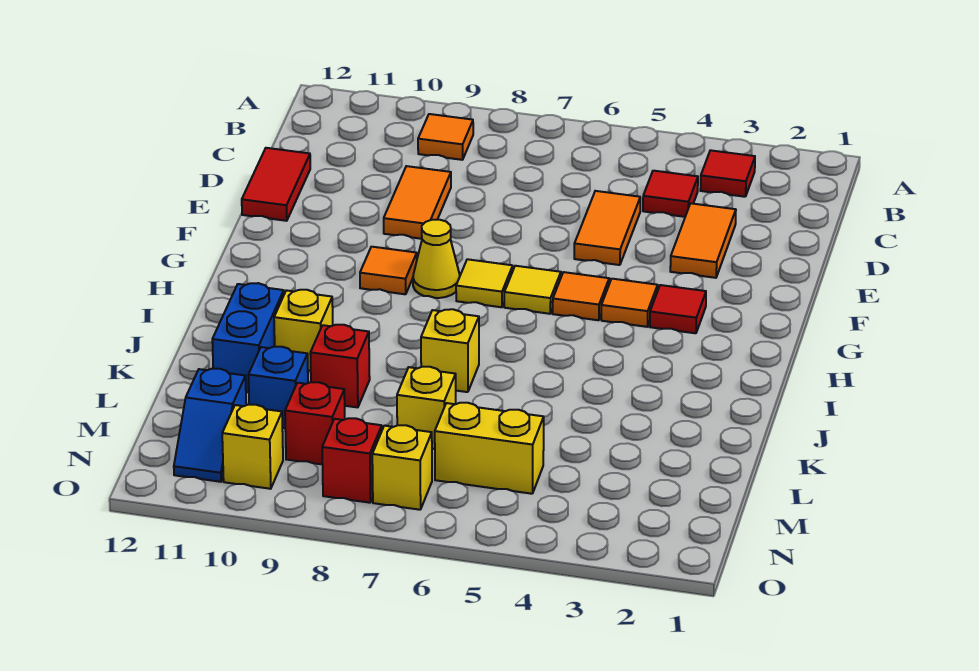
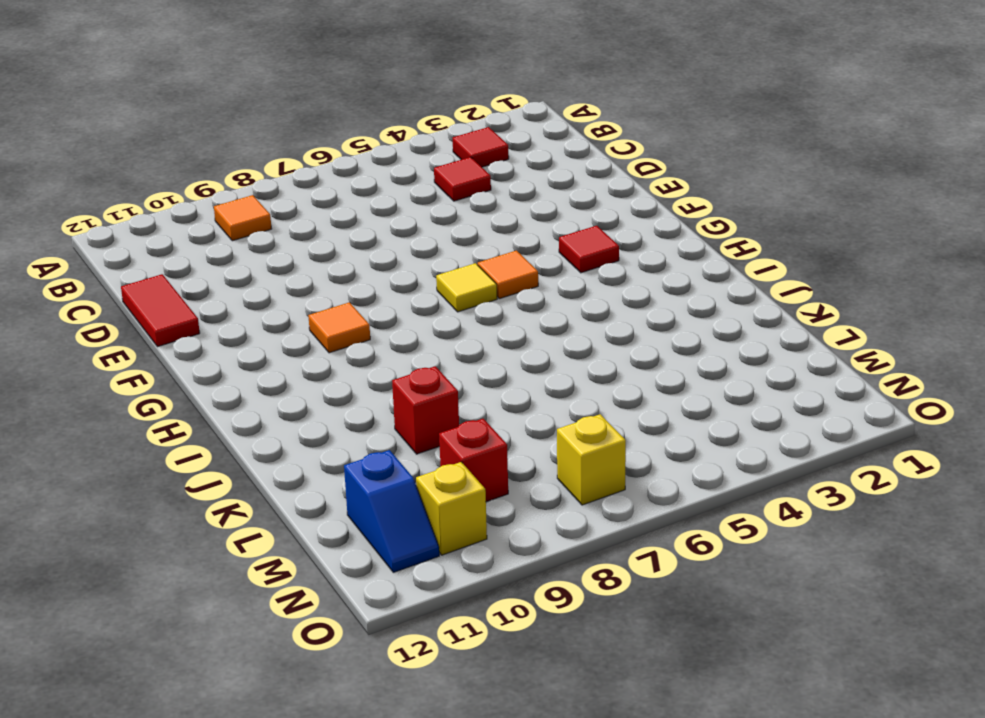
none -> orange tile D3:E3 level 1
none -> orange tile D5:E5 level 1
none -> orange tile D9:E9 level 1

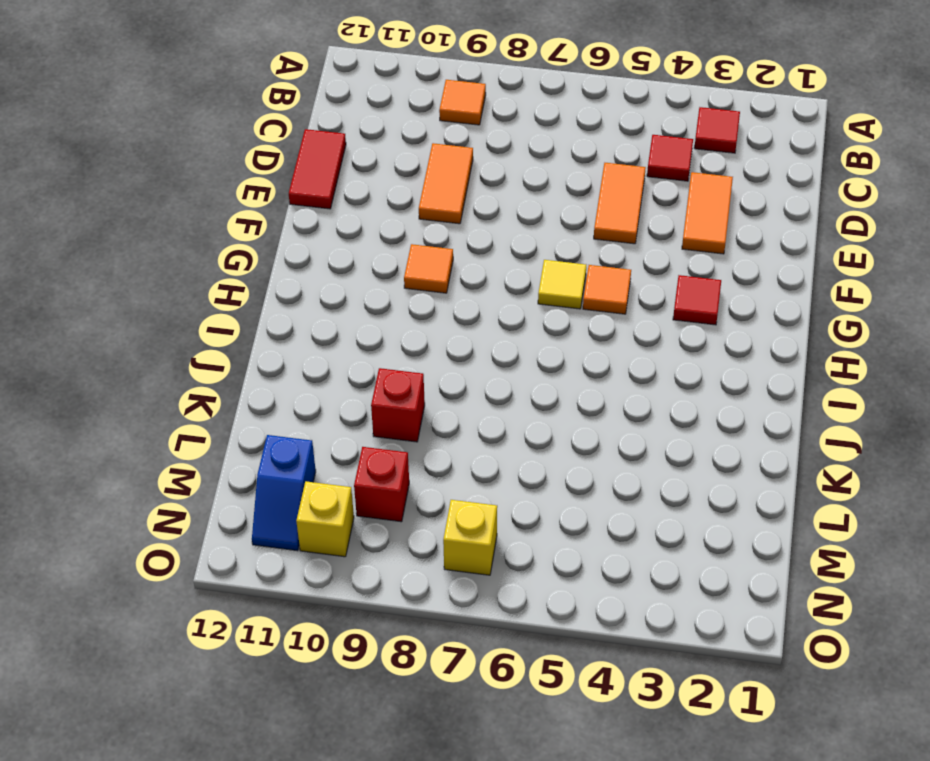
none -> orange tile G4 level 1
none -> yellow tile G7 level 1
none -> yellow cone G8 level 1

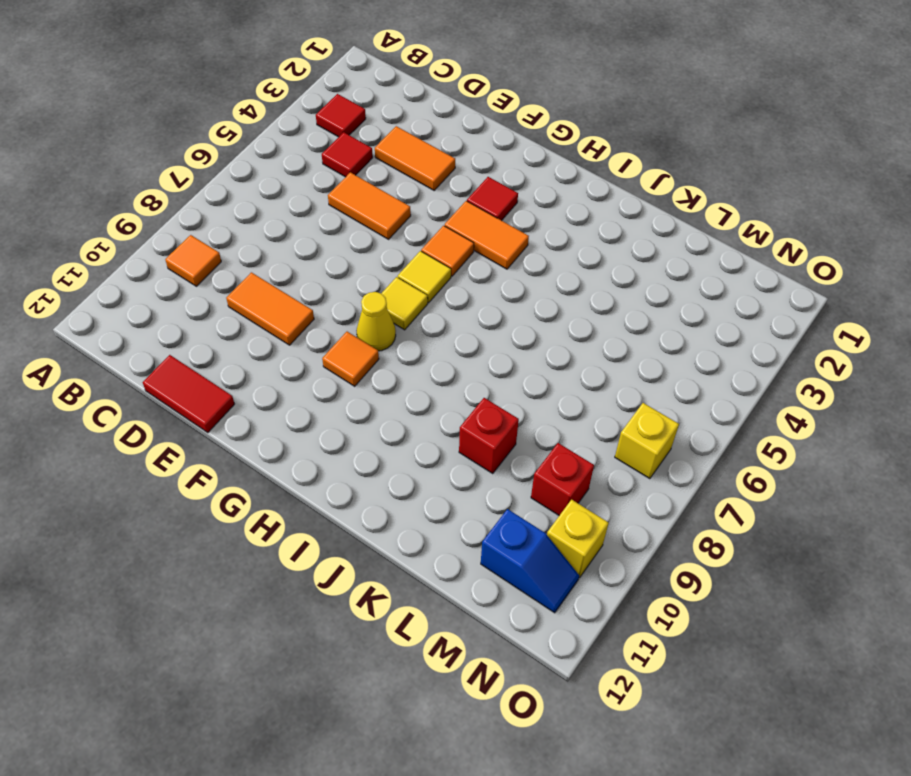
orange tile G4:H4 level 1 -> orange tile G4 level 1
none -> yellow brick J7 level 1
none -> yellow brick J10 level 1
none -> blue brick J11:K11 level 1

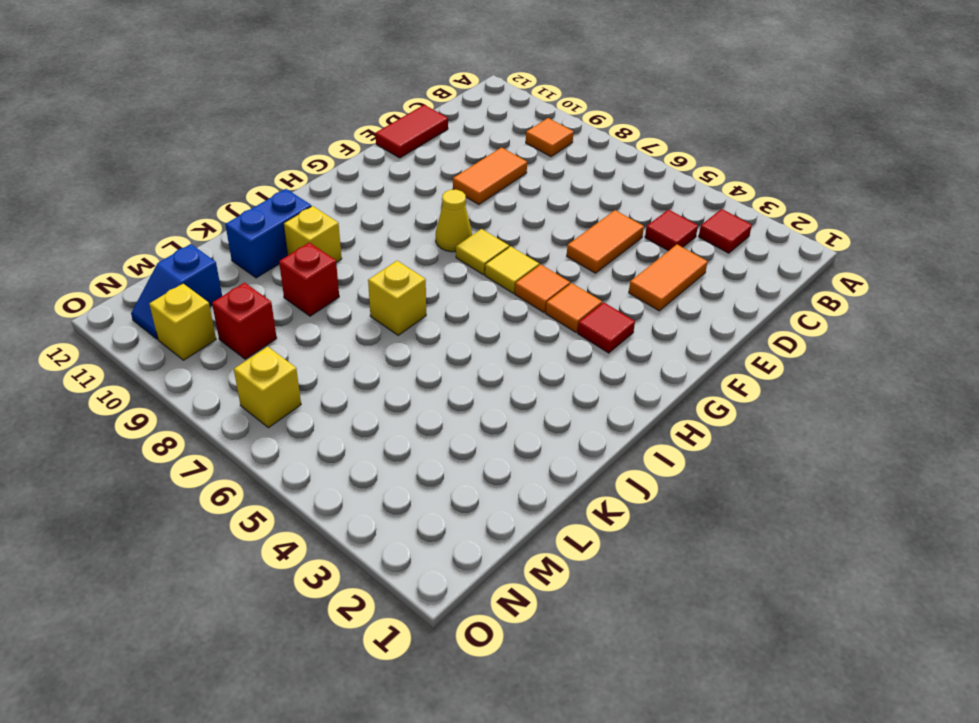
none -> orange tile G9 level 1
none -> yellow brick L7 level 1
none -> blue brick L10 level 1

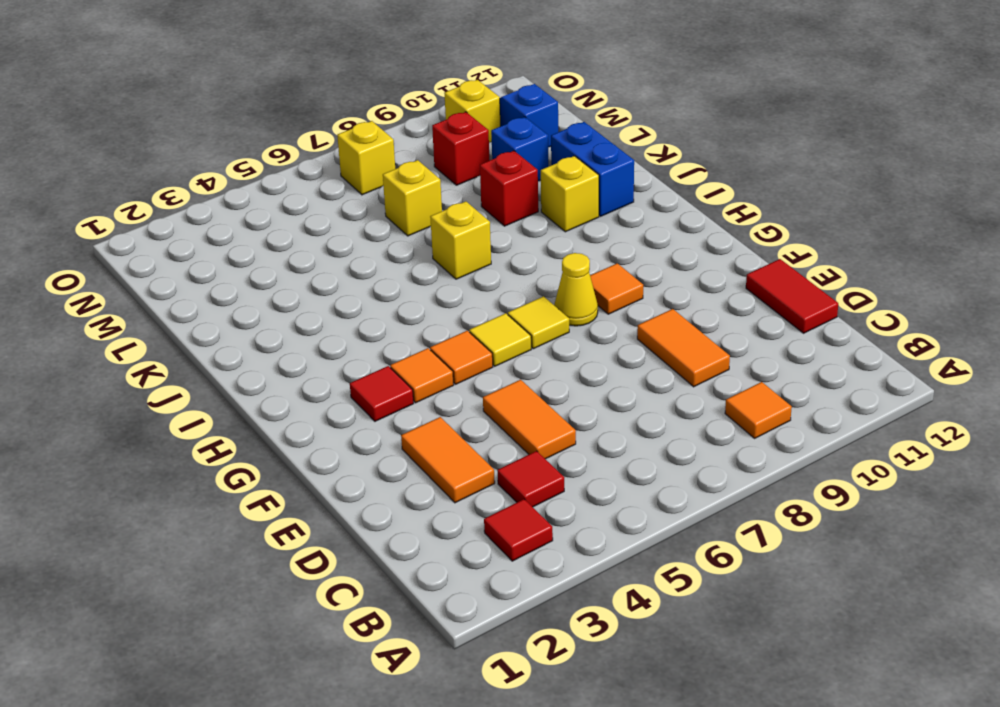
none -> yellow brick M5:M6 level 1
none -> red brick N8 level 1

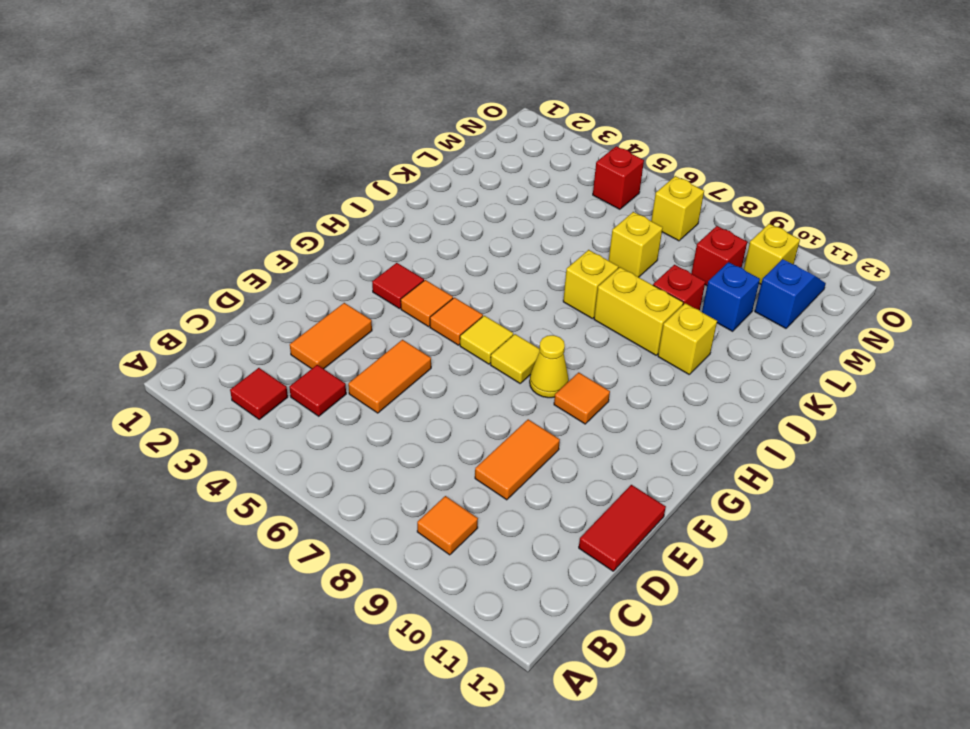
yellow brick J8:J9 level 1 -> yellow brick M5:M6 level 1
red brick N5 level 1 -> red brick N8 level 1
none -> blue brick J11:K11 level 1

